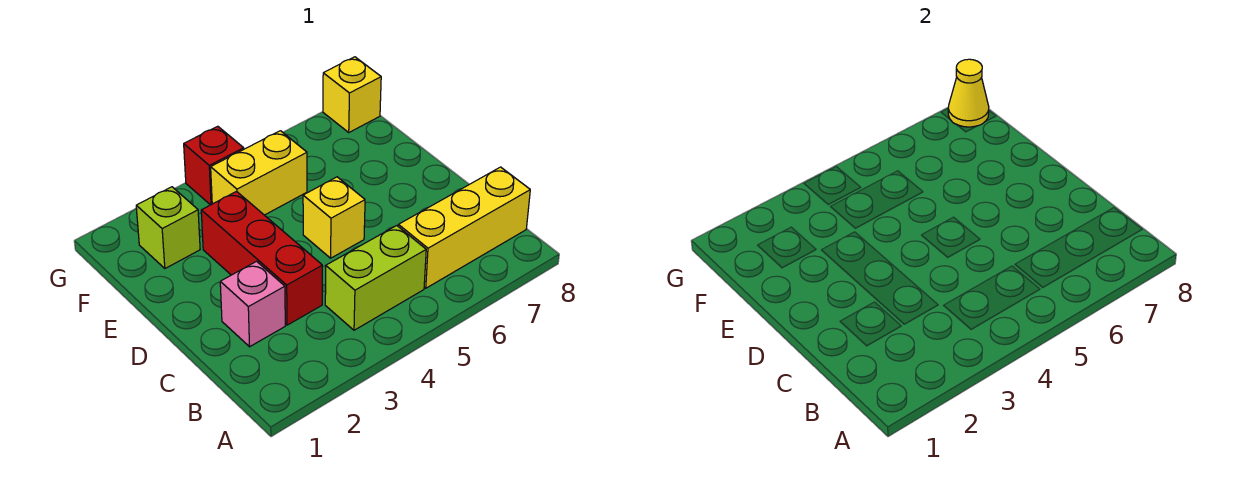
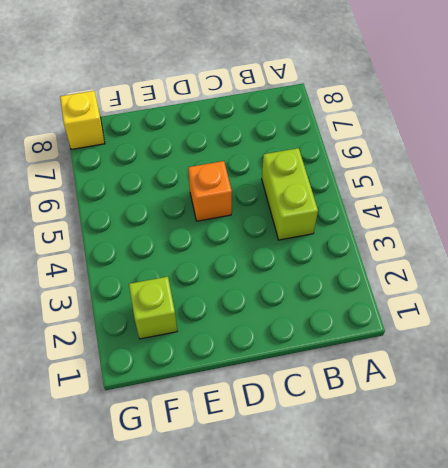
orange brick D5 level 1 -> yellow brick D5 level 1
none -> yellow brick B6:B8 level 1
none -> pink brick C2 level 1

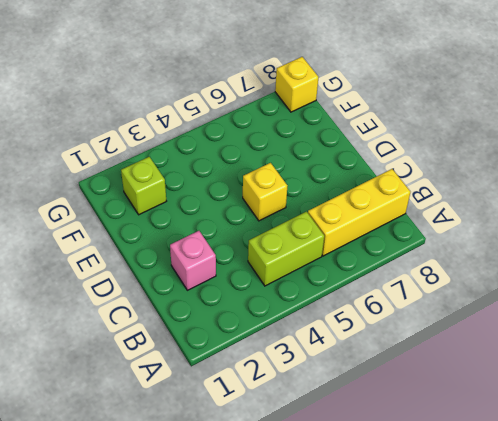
none -> red brick C3:E3 level 1
none -> yellow brick F4:F5 level 1

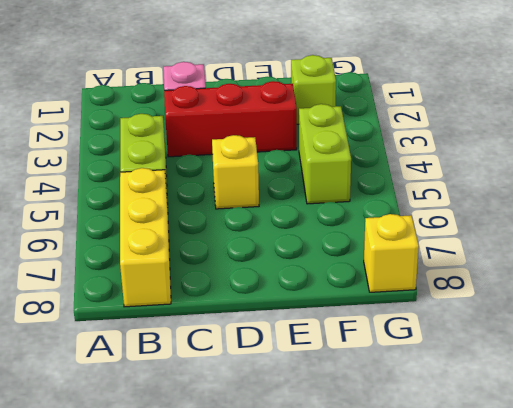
lime brick F4:F5 level 1 -> yellow brick F4:F5 level 1
none -> red brick G4 level 1
none -> yellow cone G8 level 2

